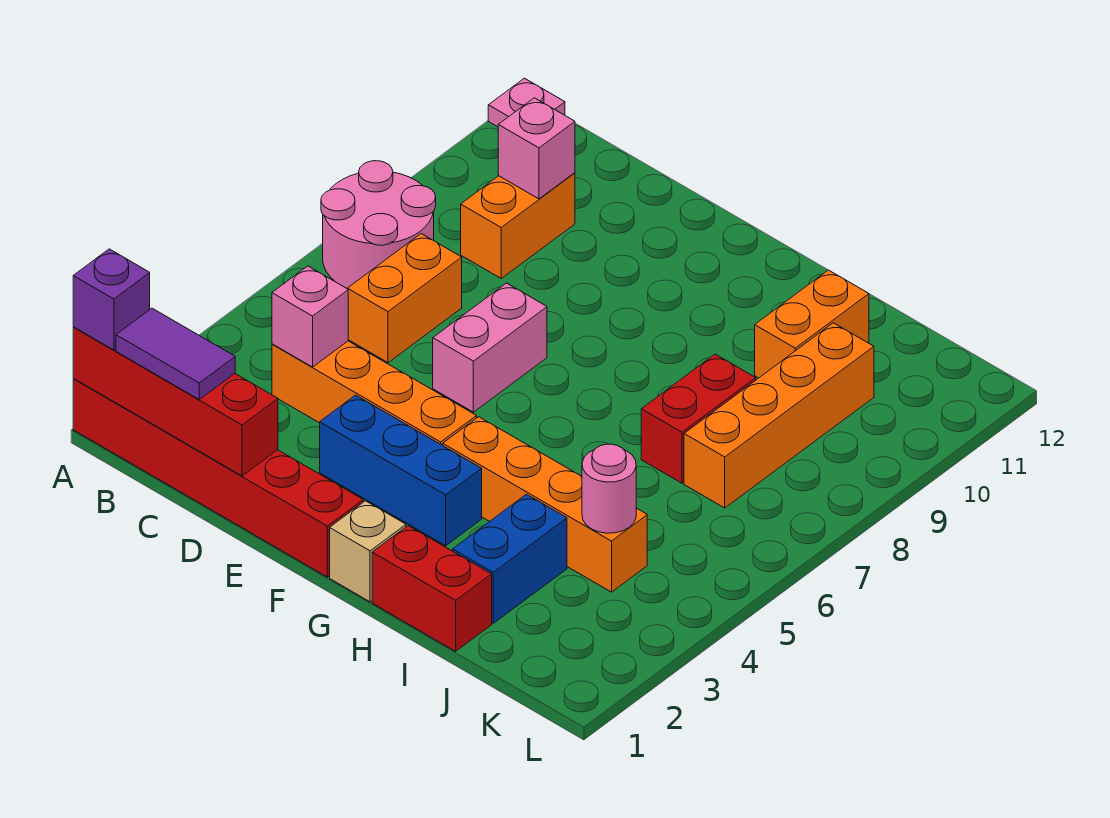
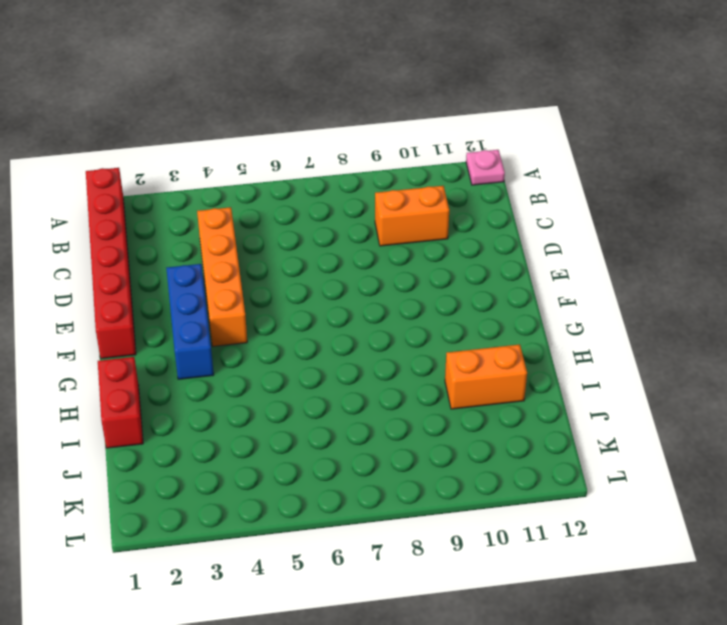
none -> pink round brick A7:B8 level 1
none -> orange brick C6:C7 level 1
none -> pink brick E6:E7 level 1

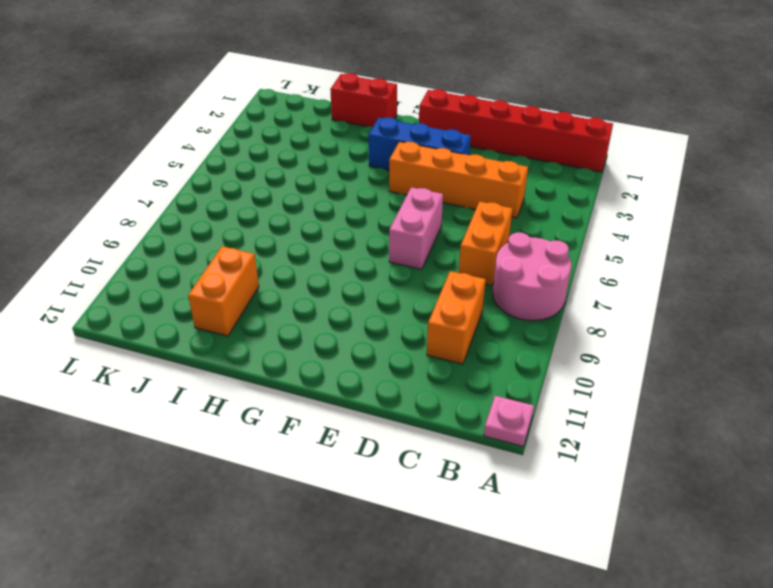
none -> tan brick G1 level 1
none -> orange brick G4:J4 level 1
none -> blue brick I2:I3 level 1

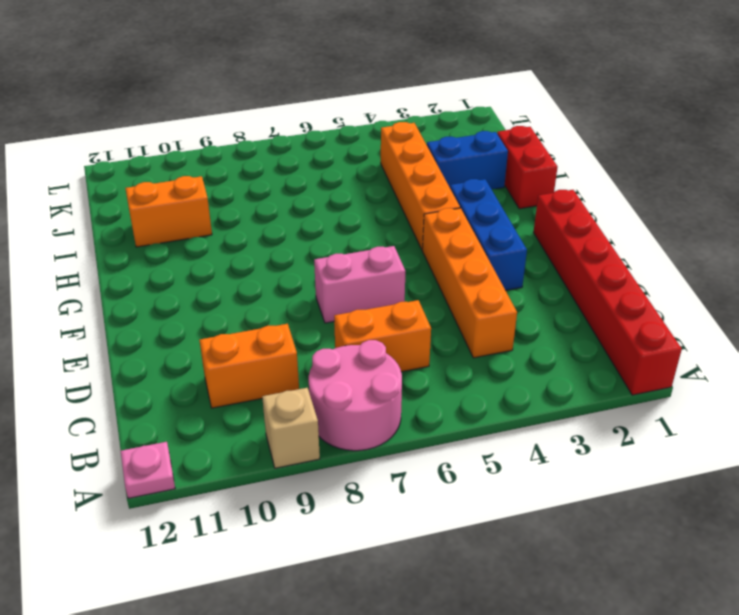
tan brick A9 level 1 -> tan brick G1 level 1
none -> red brick I7:I8 level 1
none -> orange brick J7:J10 level 1
none -> red brick A1:D1 level 2

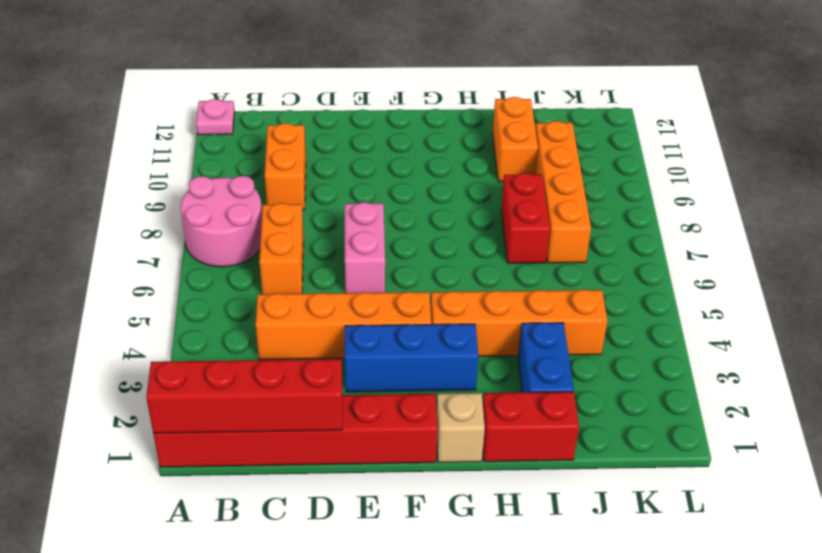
none -> pink brick C4 level 2
none -> pink brick C10 level 2
none -> pink round brick J4 level 2

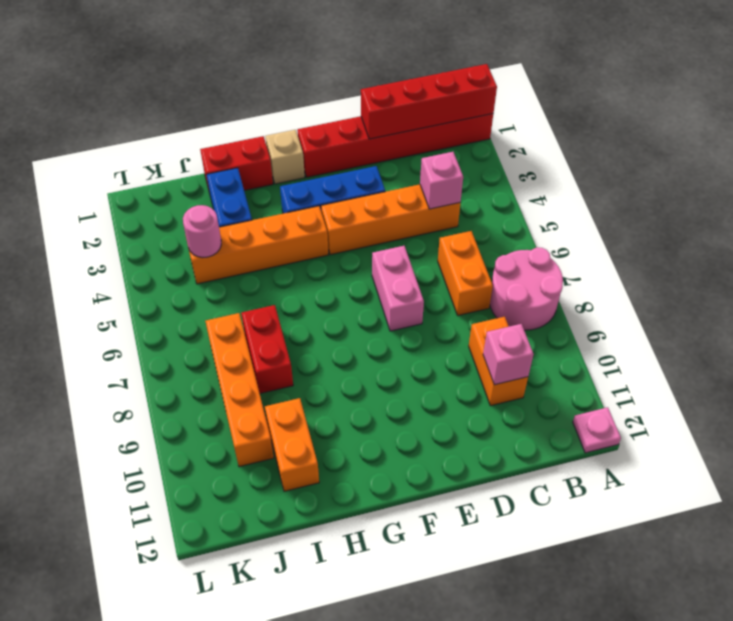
none -> purple brick A1 level 3
none -> purple tile B1:C1 level 3

